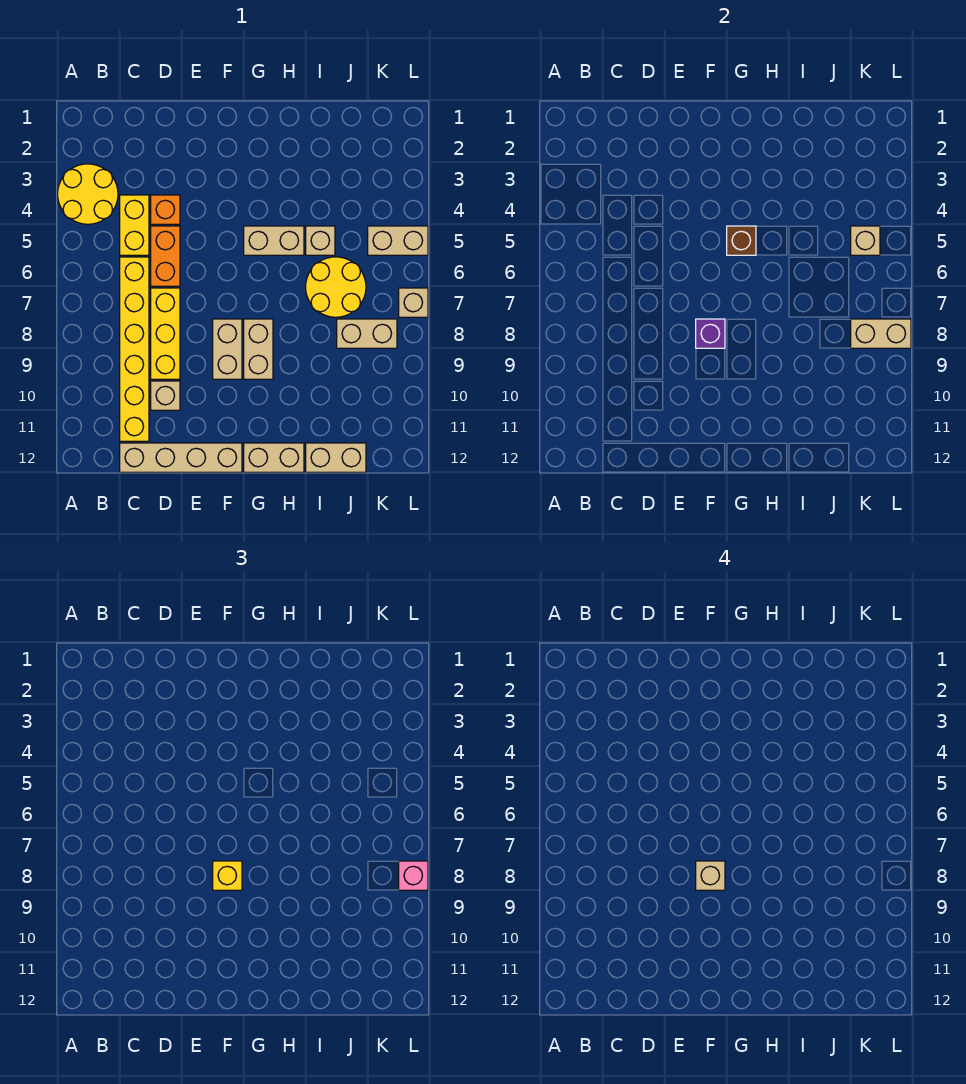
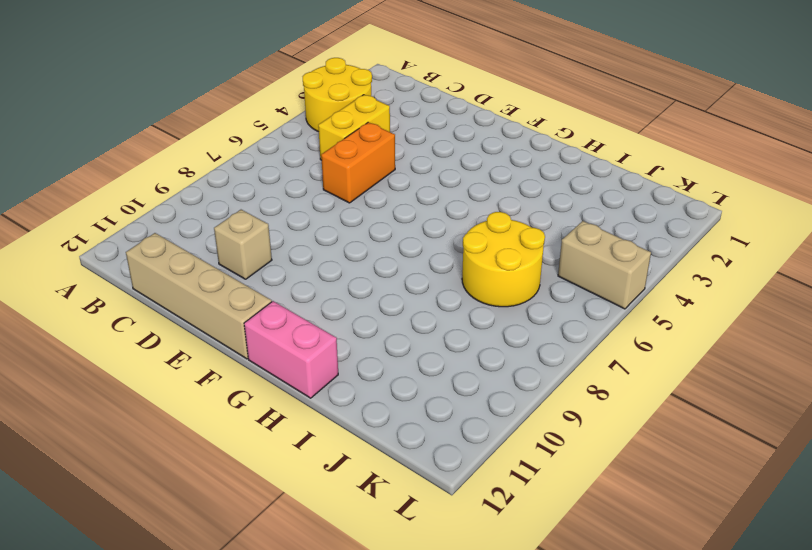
pink brick G12:H12 level 1 -> tan brick G12:H12 level 1
none -> yellow brick C6:C11 level 1
none -> orange brick D4 level 1
none -> yellow brick D7:D9 level 1

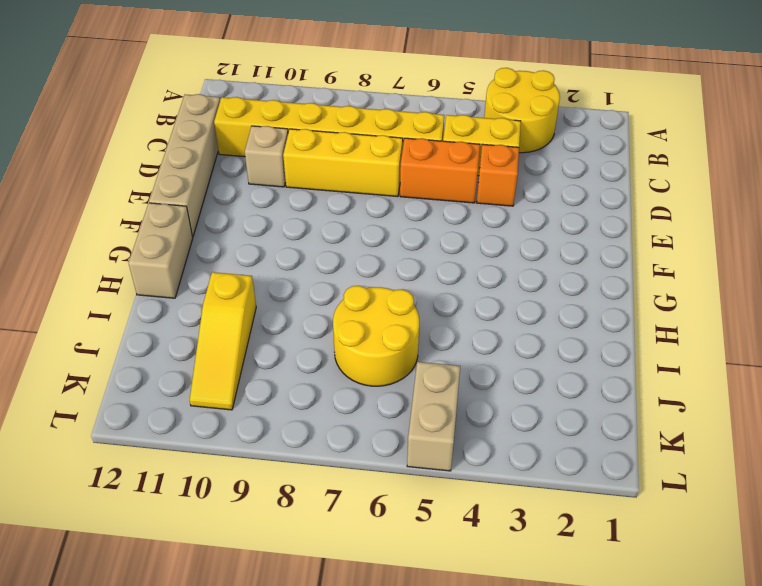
yellow slope I10:K10 level 1 top I -> none
none -> tan brick F8:F9 level 1
none -> tan brick G5:H5 level 1
none -> tan brick G8:G9 level 1

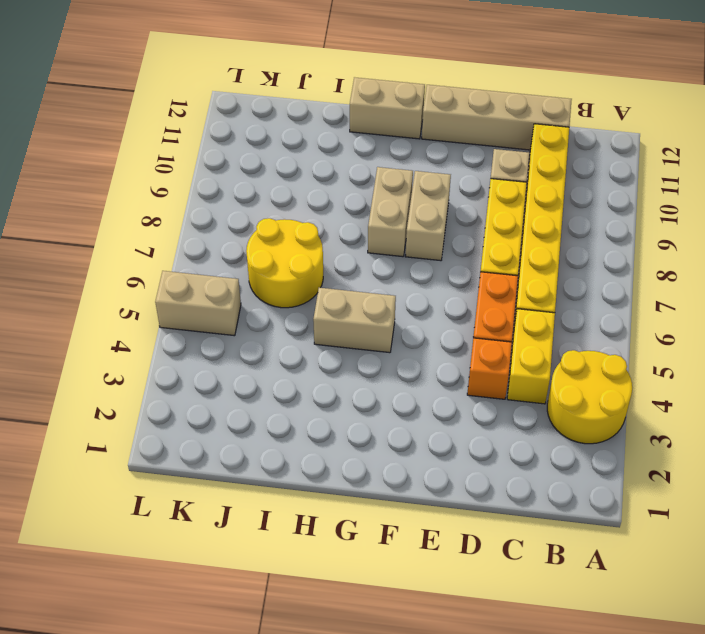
none -> tan brick I5 level 1
none -> tan brick I12:J12 level 1
none -> tan brick J8:K8 level 1

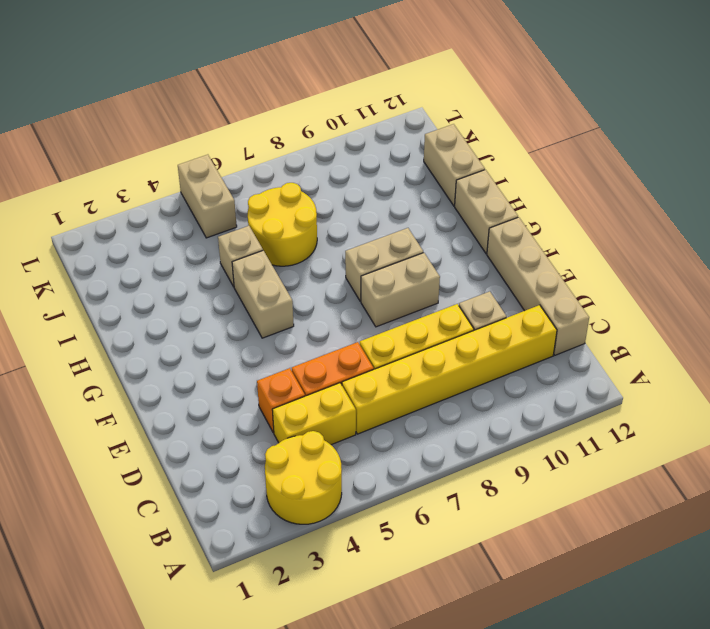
none -> tan brick J8:K8 level 1
none -> tan brick L7 level 1
none -> purple brick F8 level 2

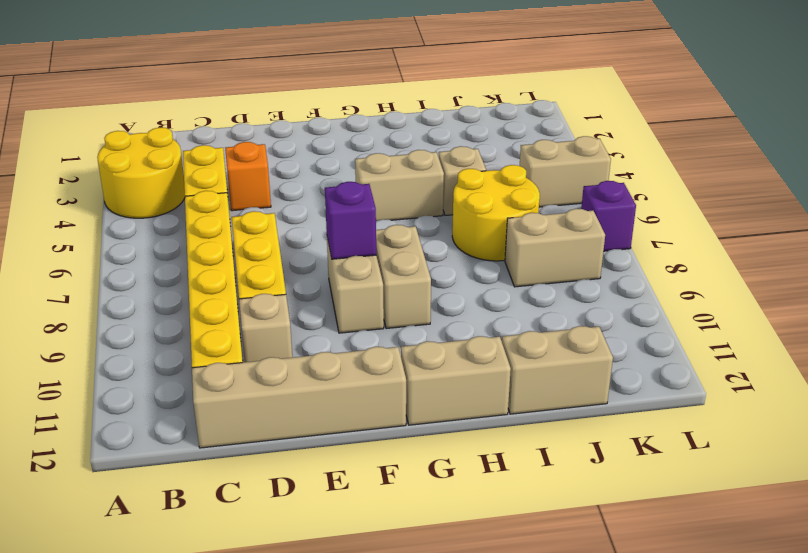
purple brick L7 level 1 -> tan brick L7 level 1
none -> orange brick D5:D6 level 1
none -> brown brick G5 level 2
none -> tan brick K5 level 2

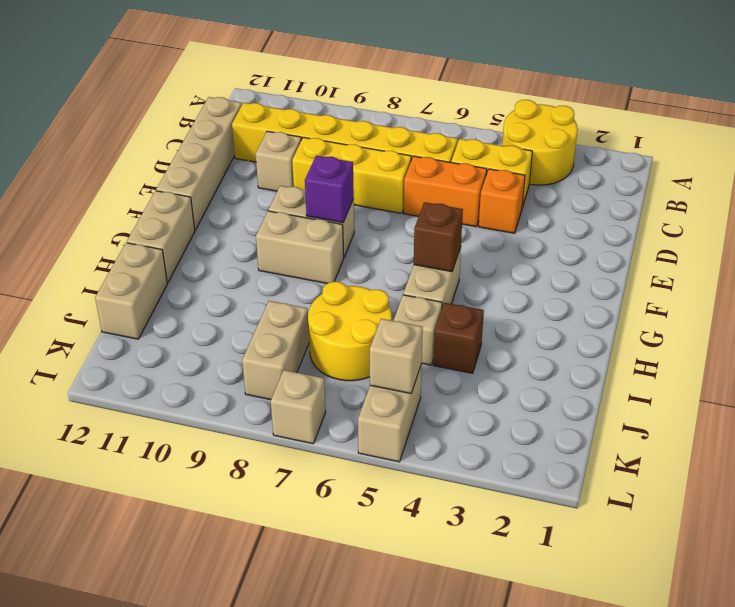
brown brick I4 level 1 -> none
none -> tan brick K8:L8 level 2
none -> yellow brick F8 level 3
none -> pink brick L8 level 3

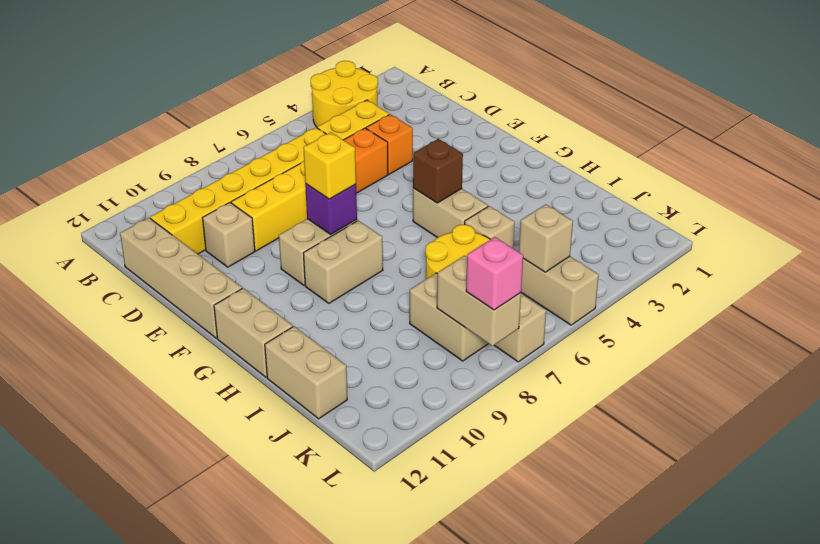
none -> tan brick F8 level 4

